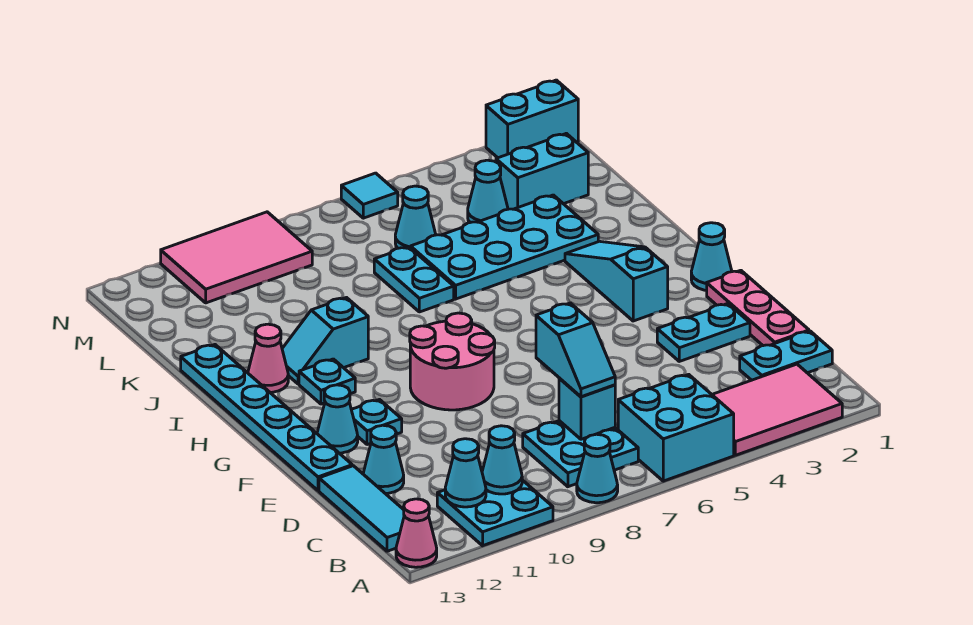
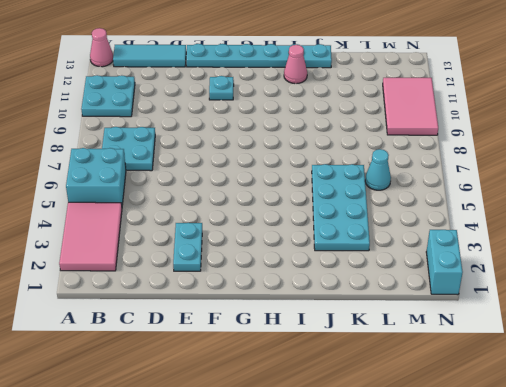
none -> cyan cone A8 level 1
none -> cyan plate C1:C2 level 1
none -> pink plate D1:F1 level 1
none -> cyan cone D12 level 1

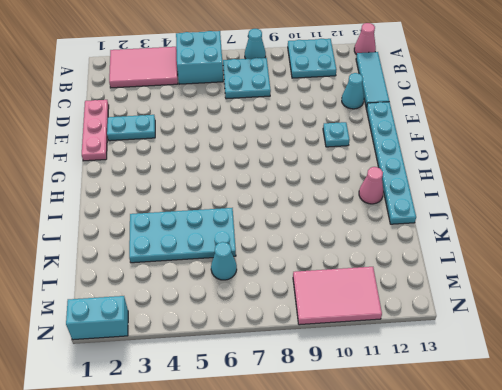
none -> cyan plate C1:C2 level 1
none -> pink round brick F8:G9 level 1
none -> cyan cone F12 level 1
none -> cyan cone G1 level 1

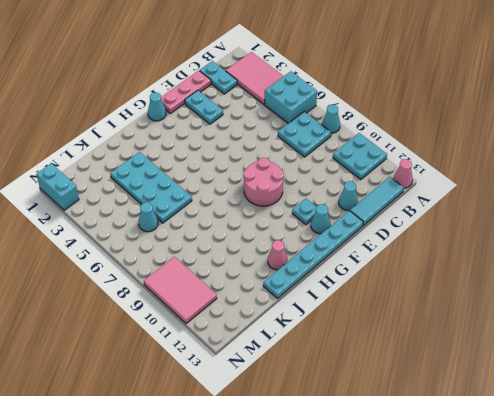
none -> cyan slope G3:I3 level 1 top G
none -> cyan plate H11 level 1
none -> cyan slope I10:I11 level 1 top 10
none -> cyan plate J7:K7 level 1

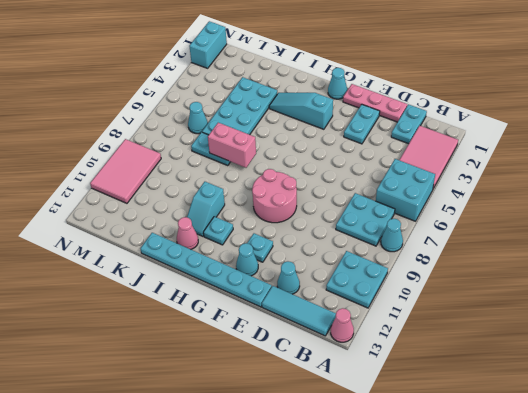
pink brick I7:J7 level 2 -> none
none -> cyan brick L2:L3 level 1
none -> cyan cone L4 level 1
none -> cyan tile N6 level 1
none -> cyan cone B10 level 2

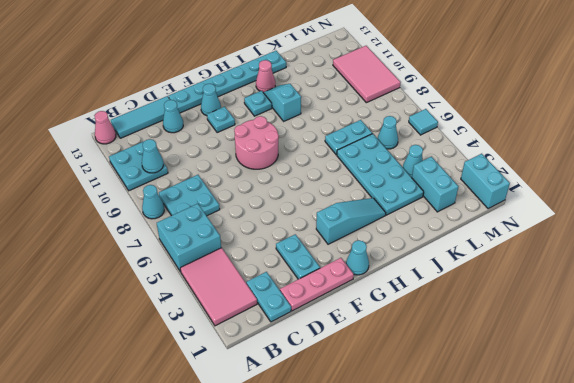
none -> cyan cone B11 level 2
none -> cyan brick C7 level 2
none -> cyan slope C7:D7 level 3 top D

